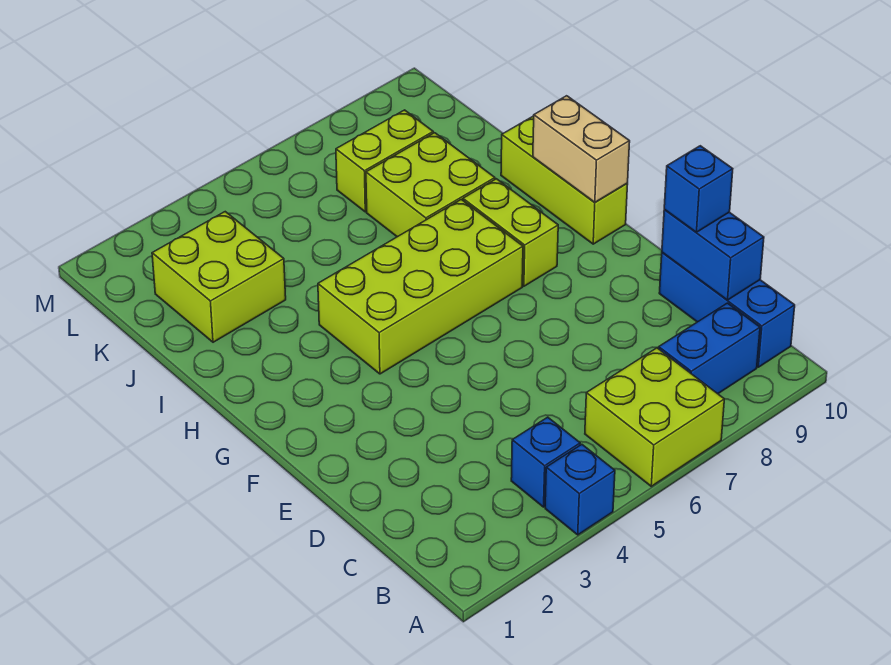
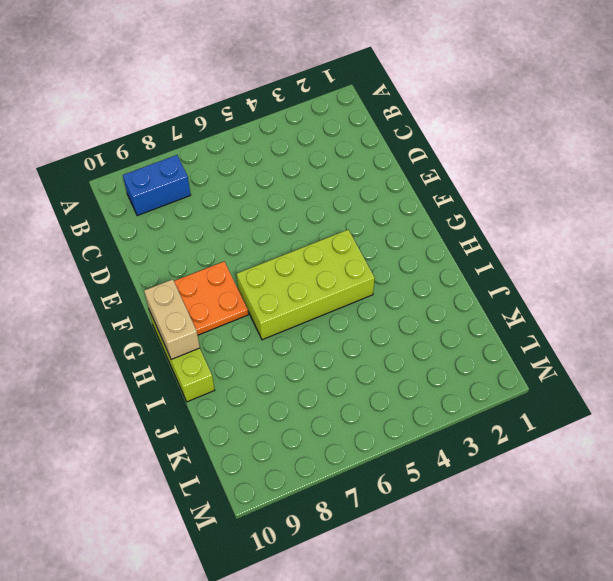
orange plate F8:G9 level 1 -> lime brick G8:H8 level 1
none -> blue brick A4 level 1
none -> lime brick A6:B7 level 1
none -> blue brick B4 level 1

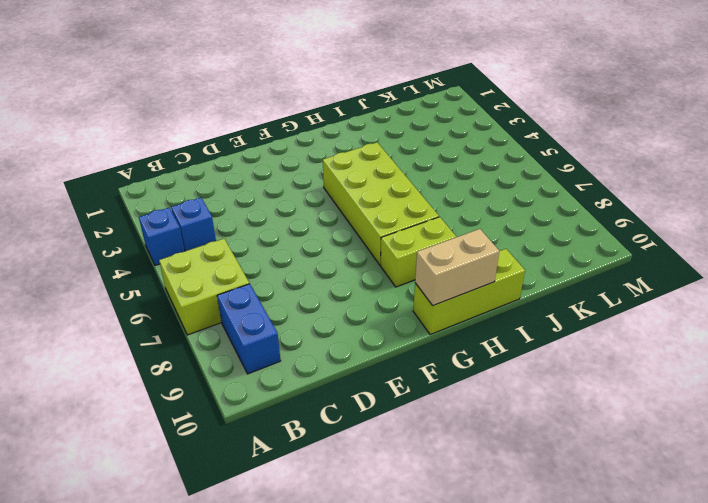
none -> blue brick B10:D10 level 1
none -> lime brick I7:J8 level 1
none -> lime brick J2:K3 level 1

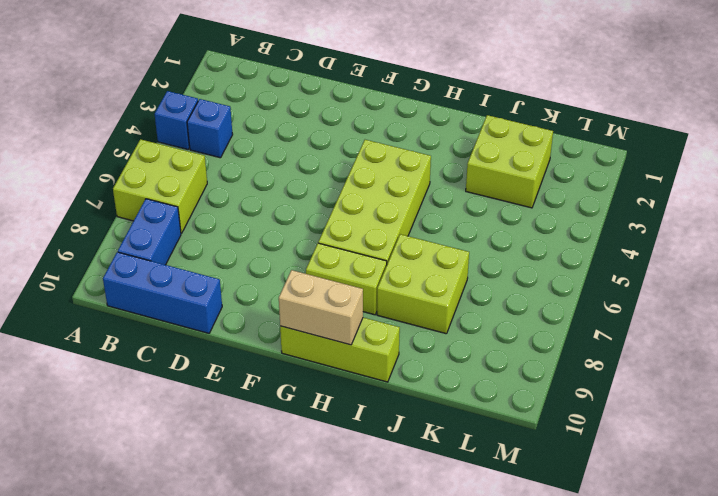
none -> lime brick K7:K8 level 1
none -> blue brick C10:D10 level 2
none -> blue brick D10 level 3

